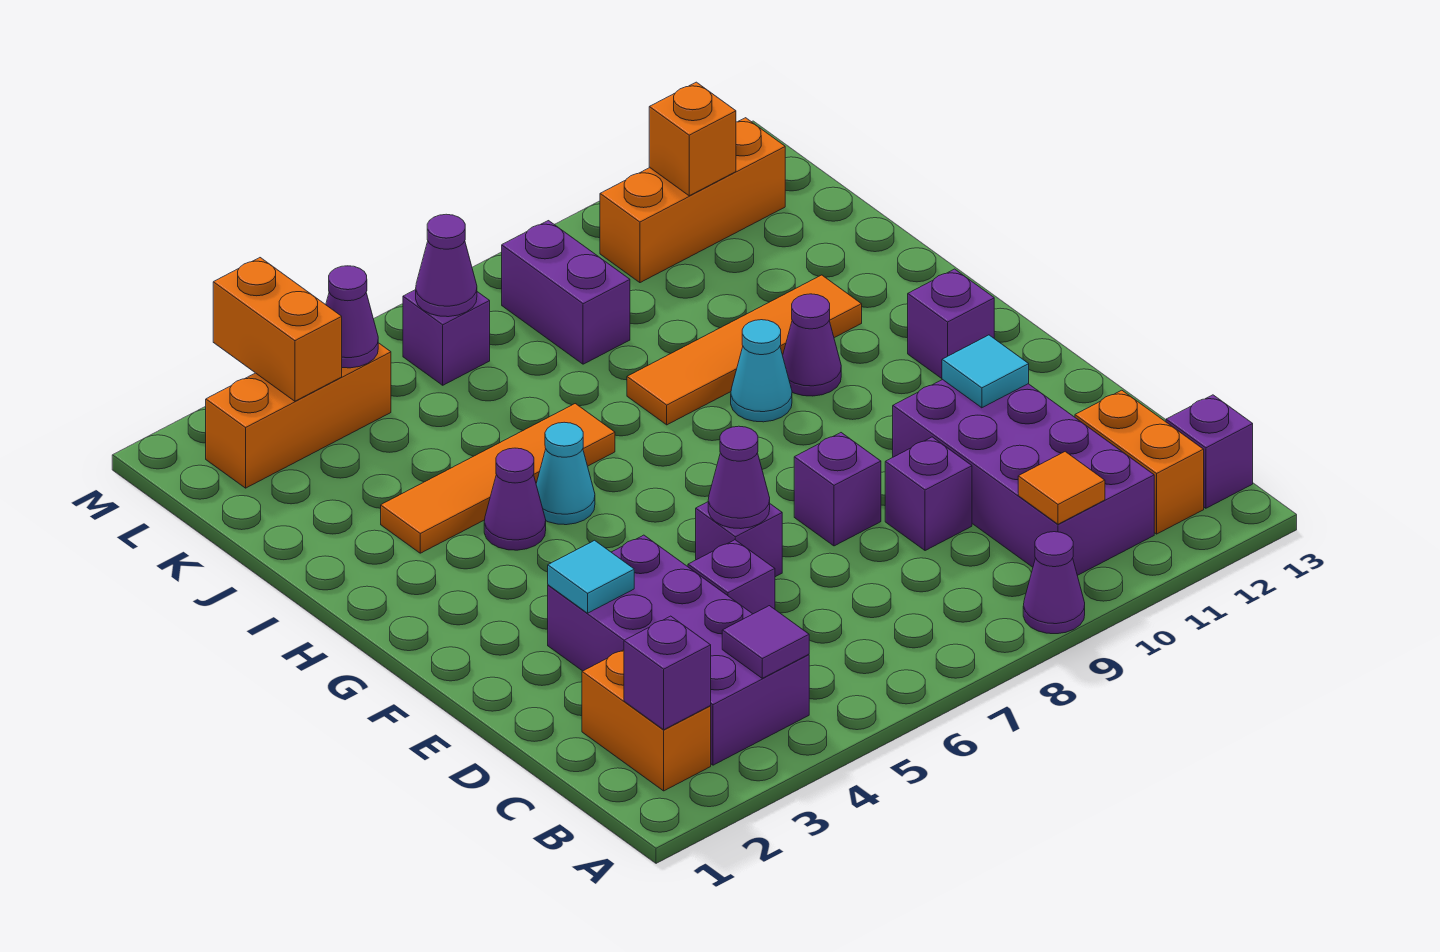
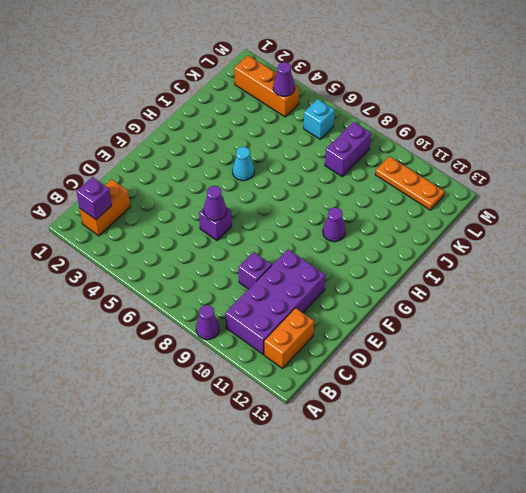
cyan brick L6 level 1 -> purple brick L6 level 1
orange plate L10:L12 level 1 -> orange brick L10:L12 level 1
none -> purple brick B3:E4 level 1
none -> purple brick B13 level 1
none -> purple brick D5 level 1
none -> purple brick E8 level 1

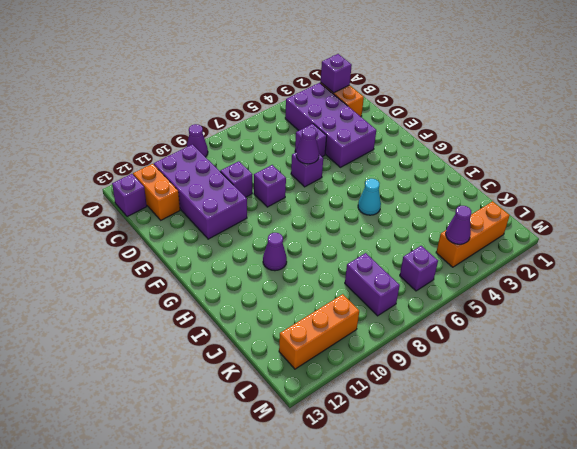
none -> purple brick G12 level 1
none -> purple cone H4 level 1
none -> cyan cone H9 level 1
none -> orange tile I3:I6 level 1

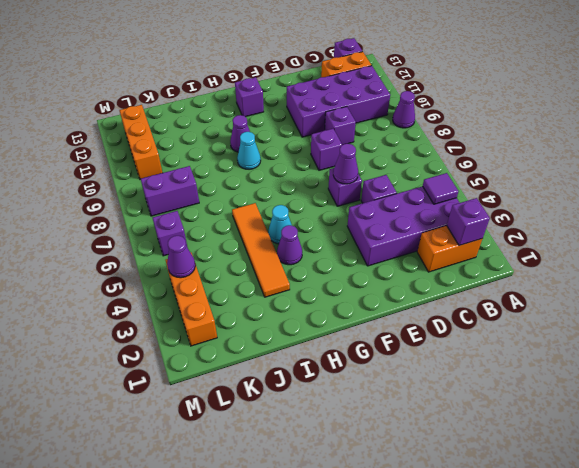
none -> orange tile I8:I11 level 1
none -> orange tile B10 level 2
none -> cyan tile E3 level 2
none -> cyan tile E11 level 2

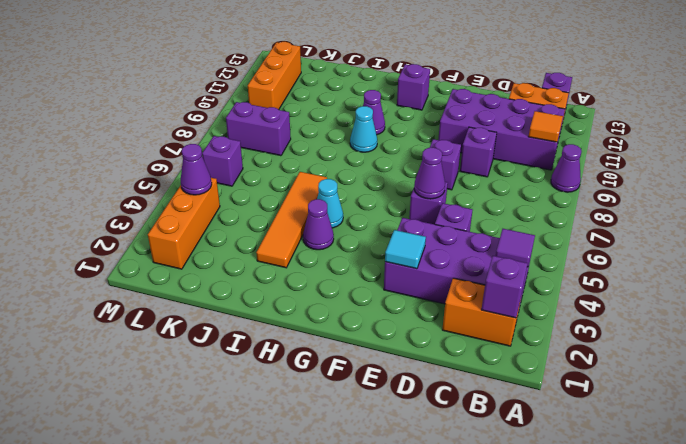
none -> orange tile I8:I11 level 1
none -> cyan tile E11 level 2
none -> orange brick L3:M3 level 2
none -> purple cone L6 level 2

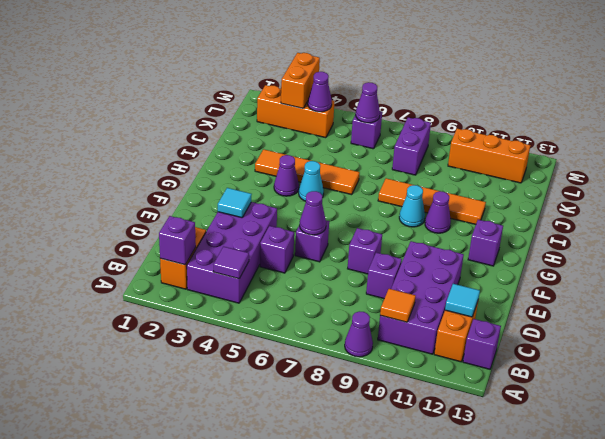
cyan tile C12 level 2 -> cyan tile E11 level 2
none -> orange brick L11 level 2

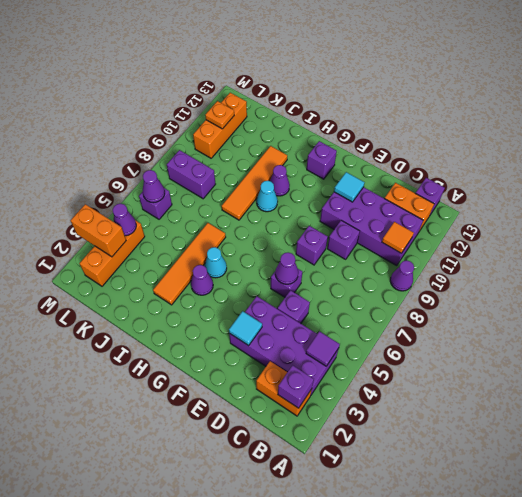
orange plate L11 level 2 -> orange brick L11 level 2

